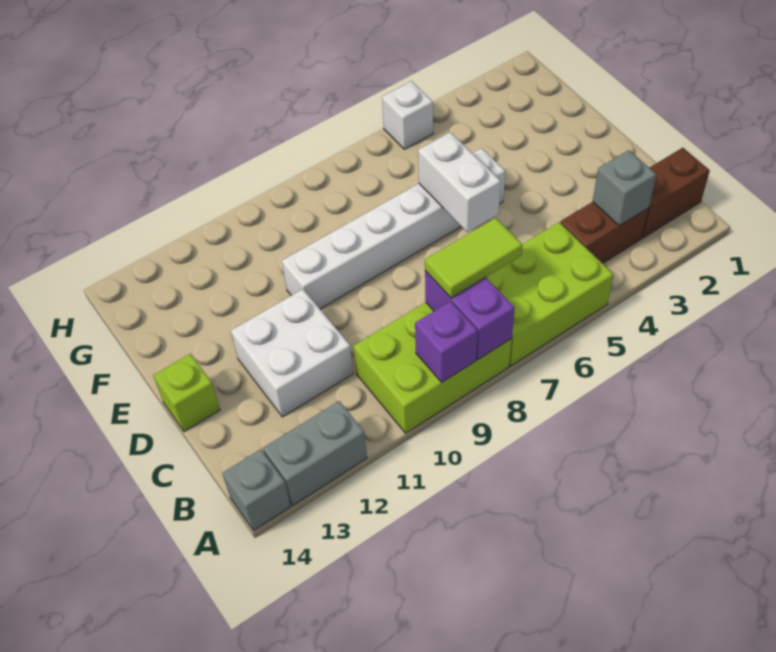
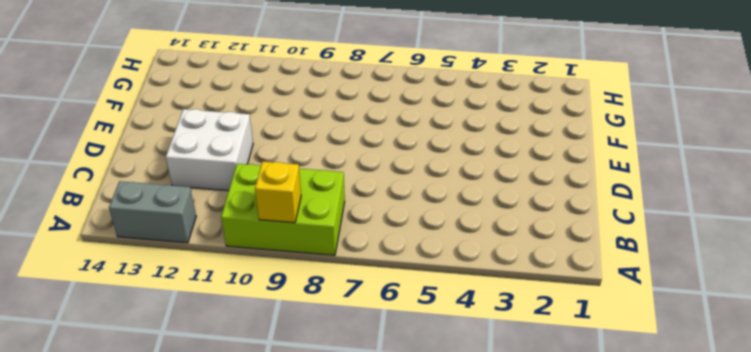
yellow brick A9 level 2 -> purple brick A9 level 2
none -> lime brick A5:B7 level 1
none -> grey brick A14 level 1
none -> brown brick B1:B2 level 1

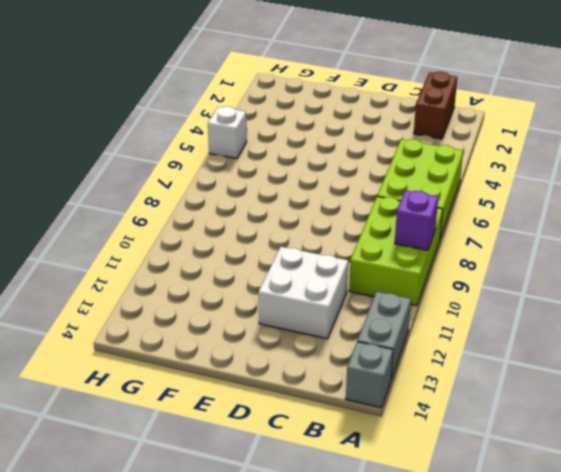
none -> brown brick B3:B4 level 1
none -> lime brick D14 level 1
none -> white brick E5:E10 level 1

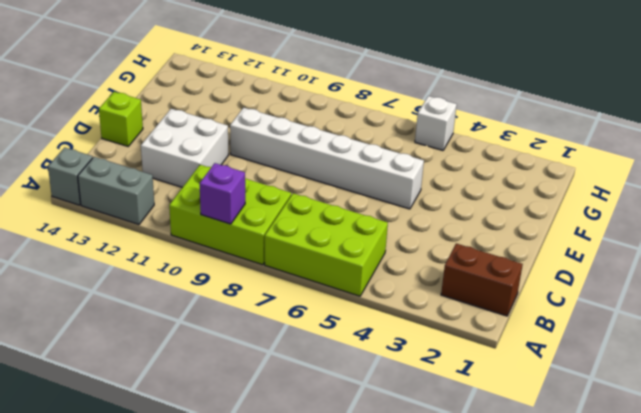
none -> brown brick B3:B4 level 1
none -> purple brick A8:B8 level 2
none -> grey brick B3 level 2

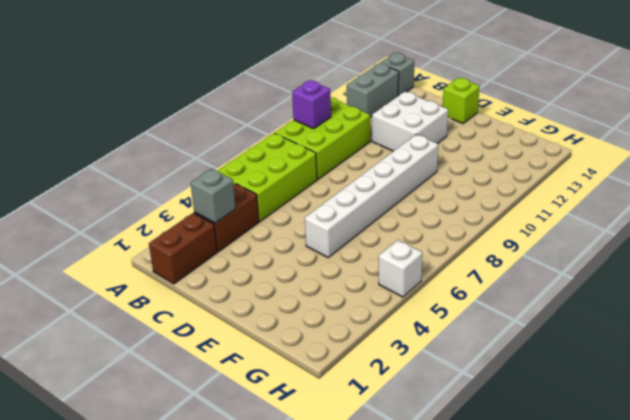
none -> purple brick A8:B8 level 2
none -> white brick D6:E6 level 2
none -> lime tile B7:B8 level 3

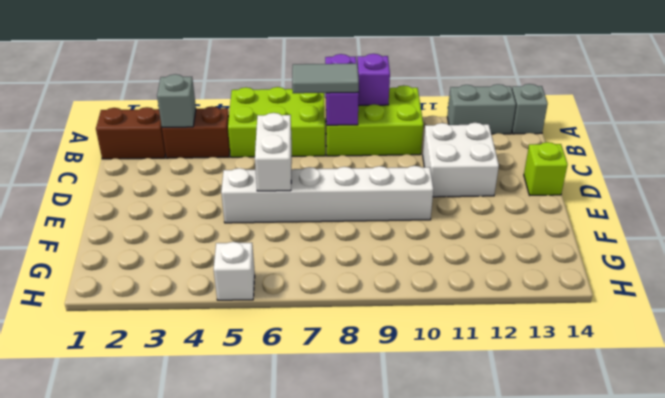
grey tile B7:B8 level 3 -> lime tile B7:B8 level 3

